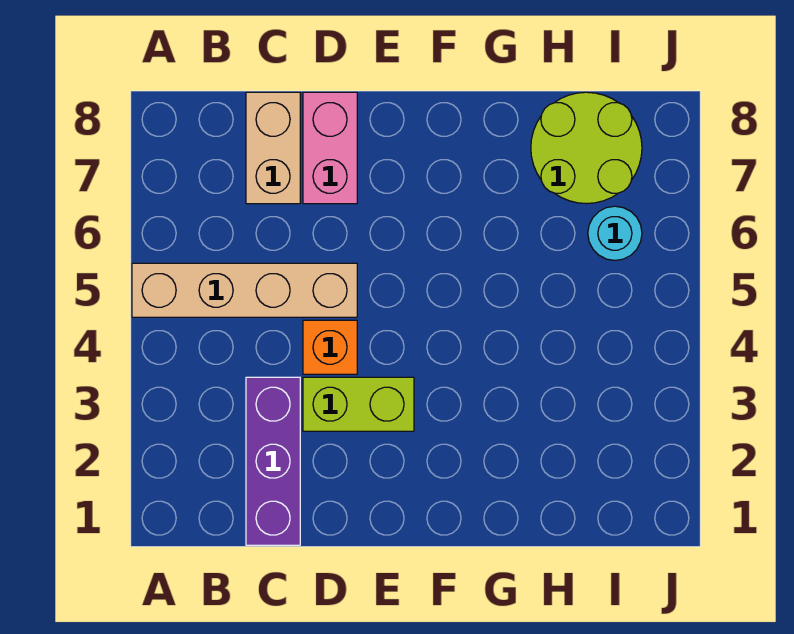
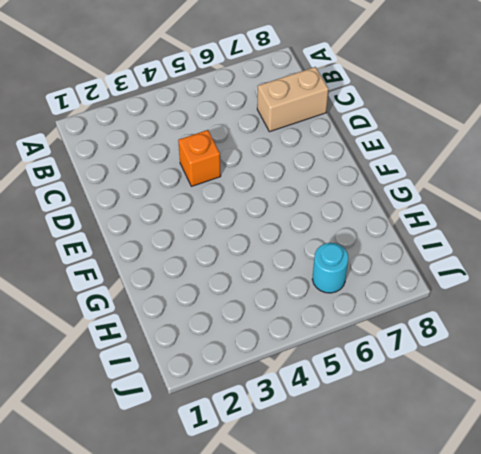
none -> tan brick A5:D5 level 1
none -> purple brick C1:C3 level 1

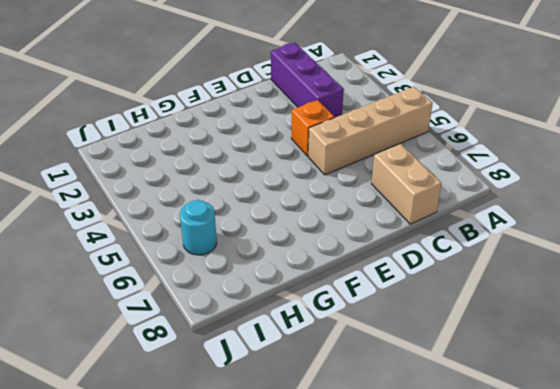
none -> lime brick D3:E3 level 1
none -> pink brick D7:D8 level 1

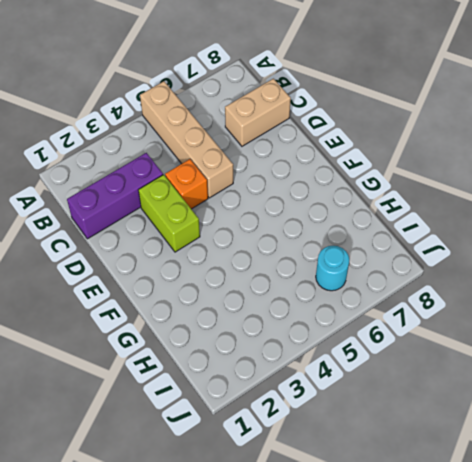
none -> pink brick D7:D8 level 1
none -> lime round brick H7:I8 level 1

